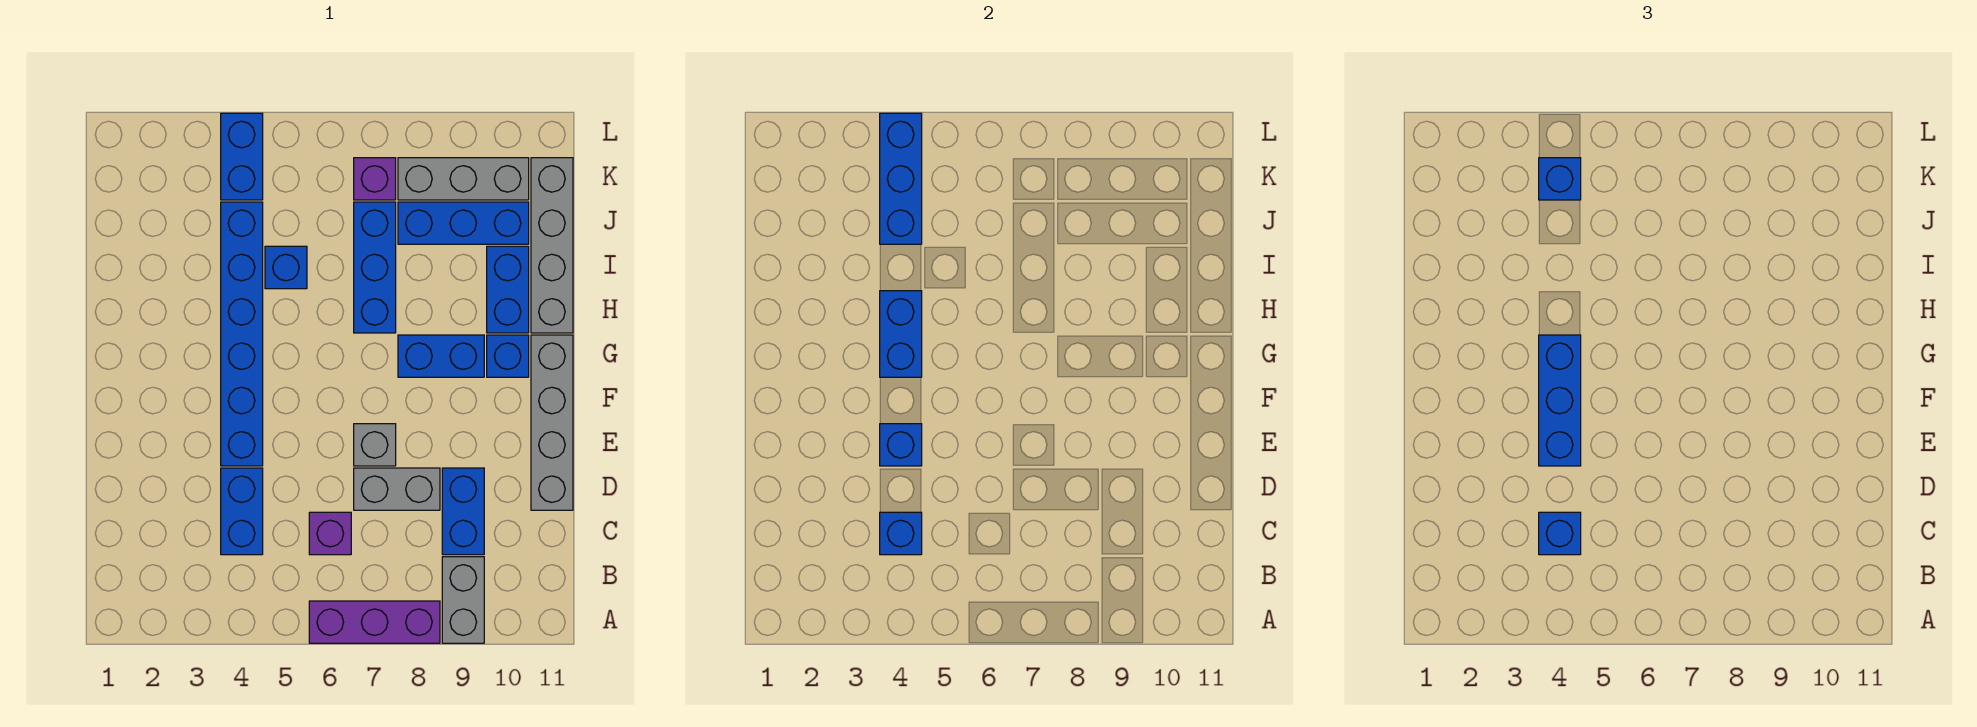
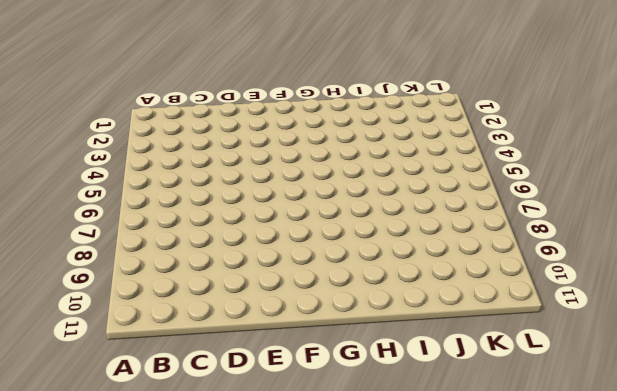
none -> purple brick A6:A8 level 1
none -> grey brick A9:B9 level 1
none -> blue brick C4:D4 level 1

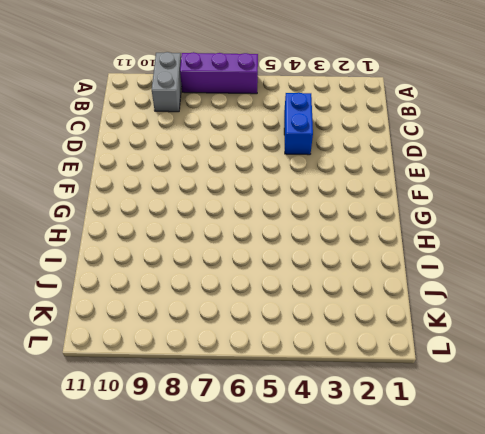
none -> purple brick C6 level 1
none -> blue brick C9:D9 level 1
none -> grey brick D7:D8 level 1

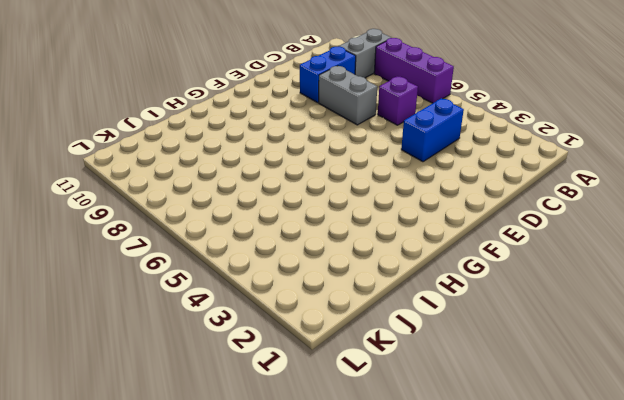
none -> grey brick D11:G11 level 1
none -> blue brick E4:J4 level 1
none -> grey brick E7 level 1

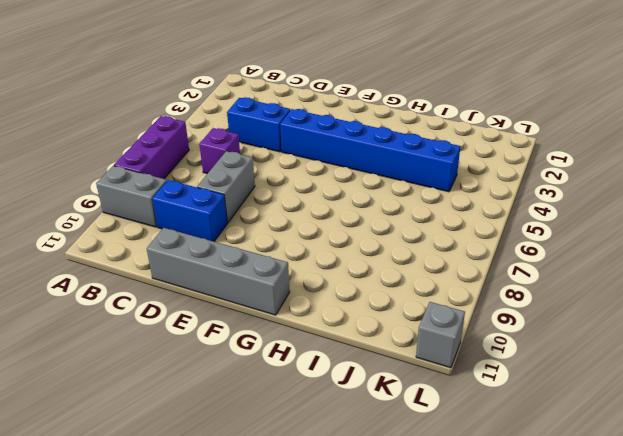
grey brick L11 level 1 -> grey brick E7 level 1
none -> blue brick G8:G9 level 1
none -> blue brick G10 level 1
none -> blue brick H7:J7 level 1

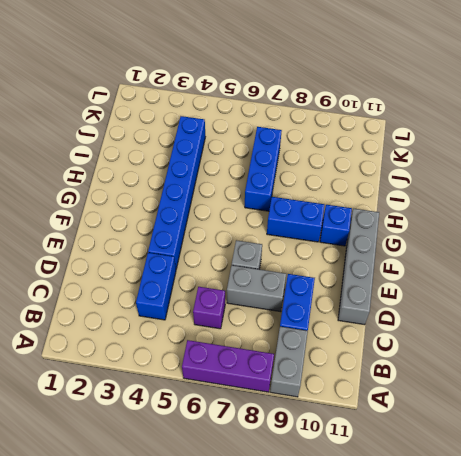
none -> blue brick H10:I10 level 1
none -> grey brick H11:K11 level 1
none -> blue brick I5 level 1

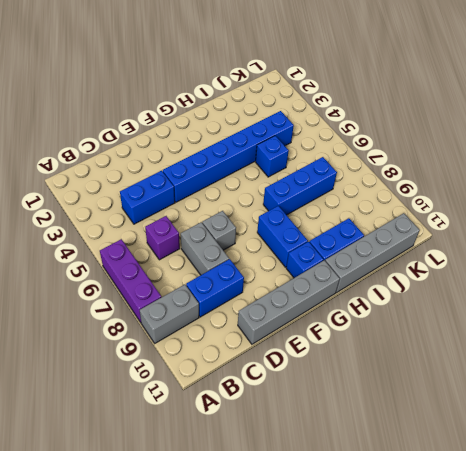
none -> blue brick J8:J10 level 1
none -> blue brick K4:L4 level 1
none -> purple brick K7 level 1

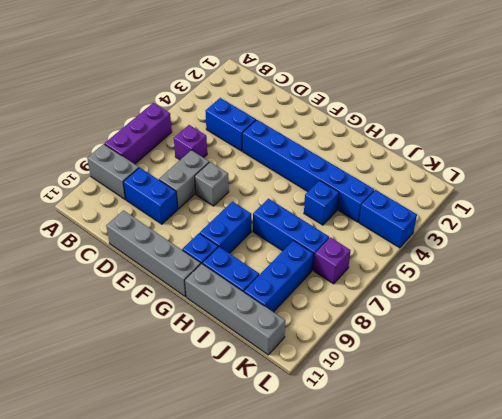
none -> grey brick K8:K10 level 1
none -> blue brick C4 level 2
none -> blue brick E4 level 2

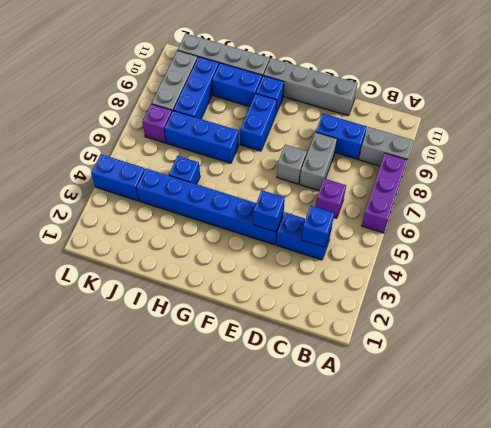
none -> blue brick G4:H4 level 2
none -> blue brick J4:L4 level 2
none -> blue brick C4 level 3

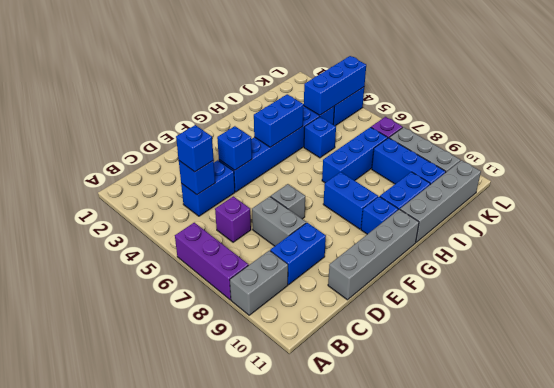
none -> blue brick E4:G4 level 3
none -> blue brick K4 level 3

